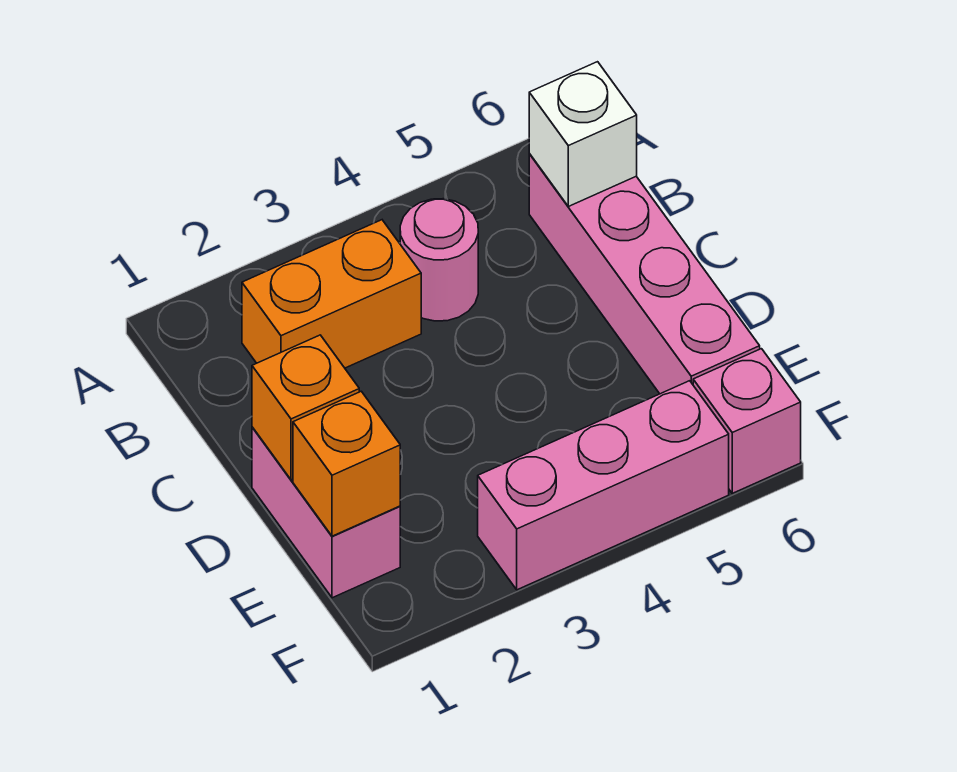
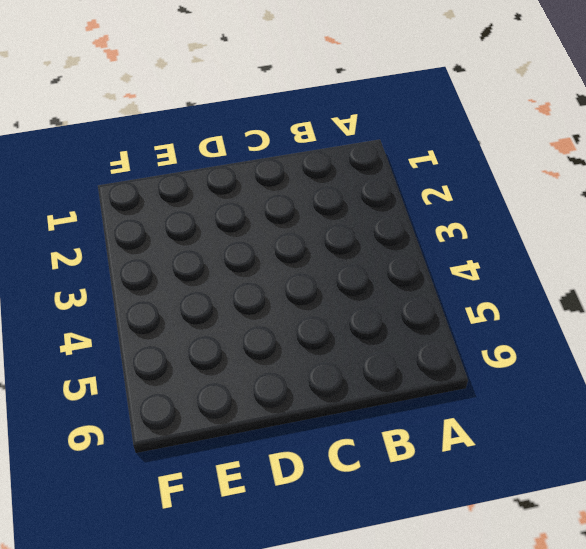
none -> orange brick B2:B3 level 1
none -> pink round brick B4 level 1

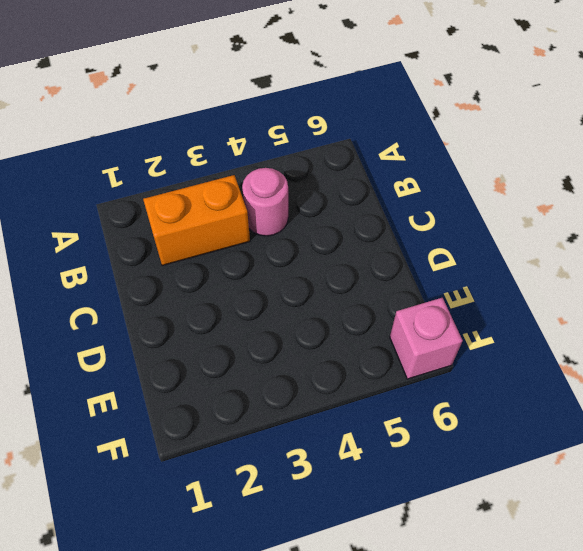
none -> pink brick B6:E6 level 1
none -> pink brick D1:E1 level 1

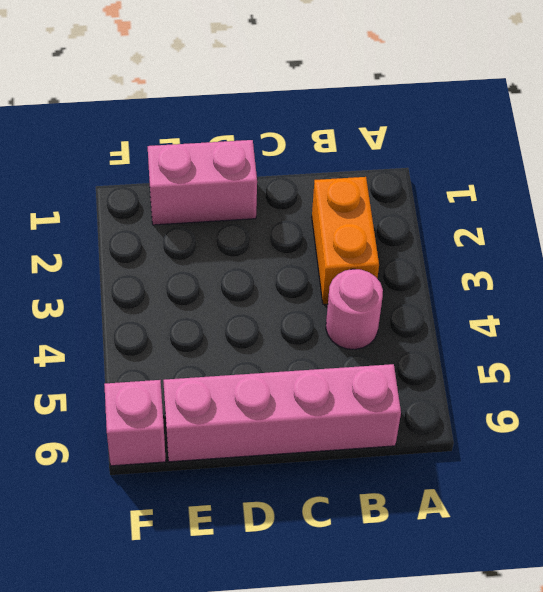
none -> pink brick F3:F5 level 1
none -> white brick B6 level 2

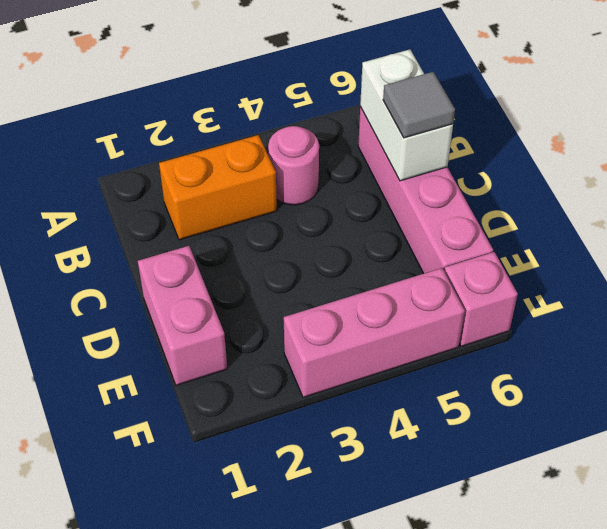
white brick B6:C6 level 2 -> white brick B6 level 2
grey tile C6 level 3 -> none
none -> orange brick D1 level 2
none -> orange brick E1 level 2

